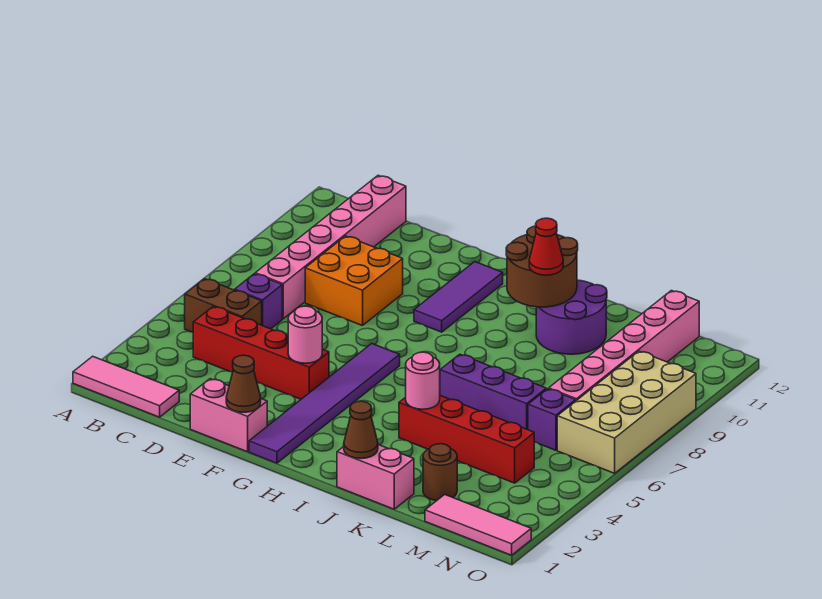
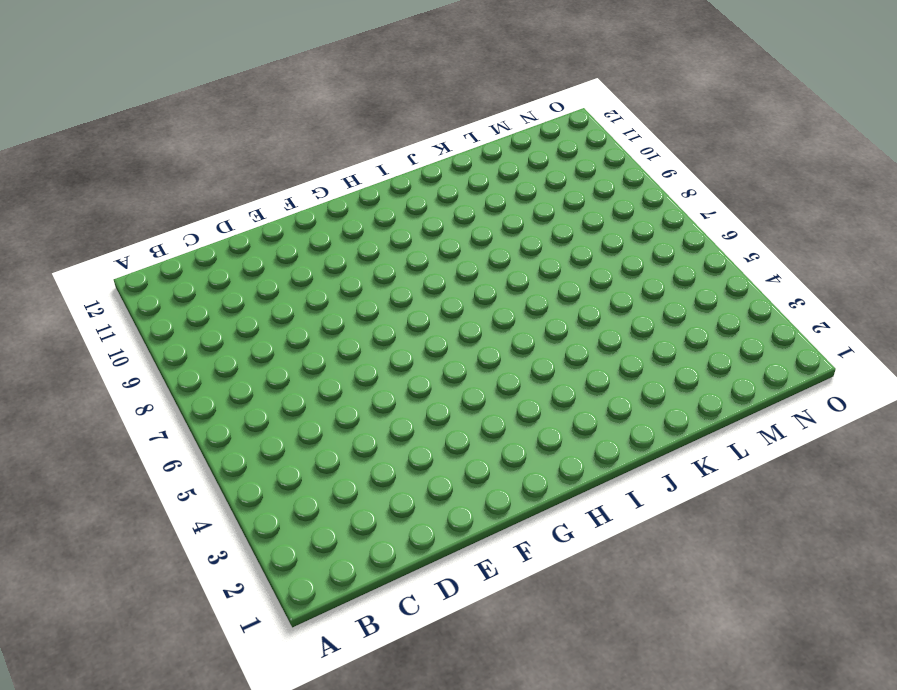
none -> pink tile A1:C1 level 1
none -> brown brick B5:C5 level 1
none -> red brick C4:F4 level 1

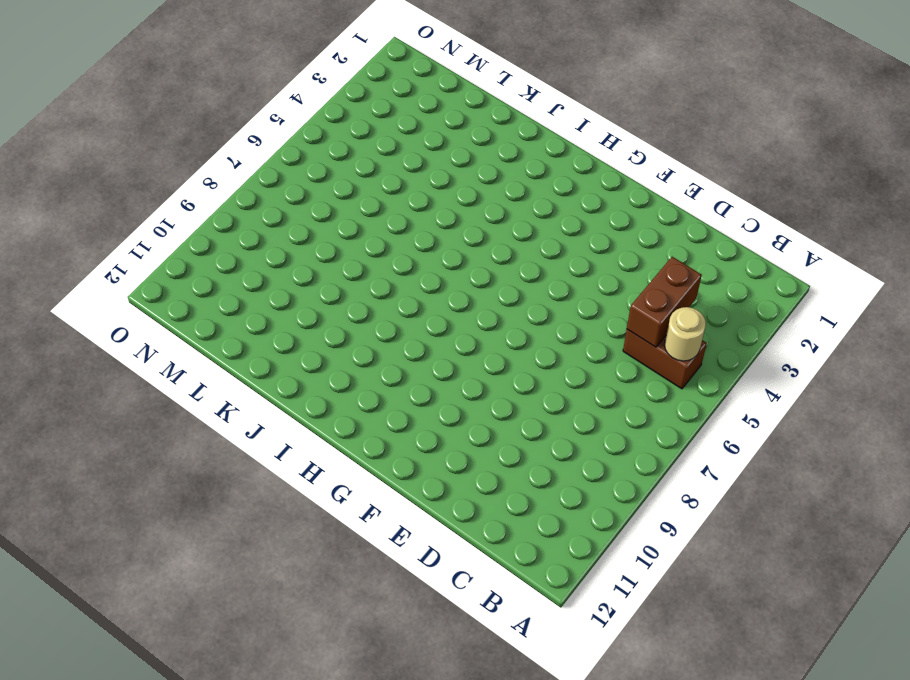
tan round brick B5 level 2 -> none
brown brick C4:C5 level 2 -> none
none -> pink tile A1:C1 level 1
none -> red brick C4:F4 level 1
none -> purple brick C6 level 1

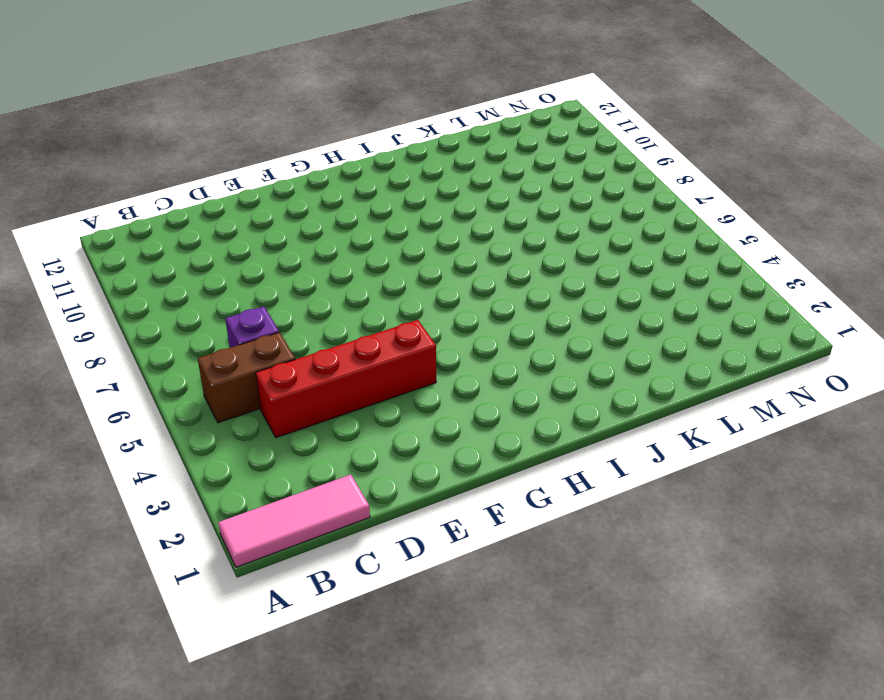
none -> pink brick C7:C12 level 1
none -> orange brick D8:E9 level 1
none -> pink brick E1:F1 level 1

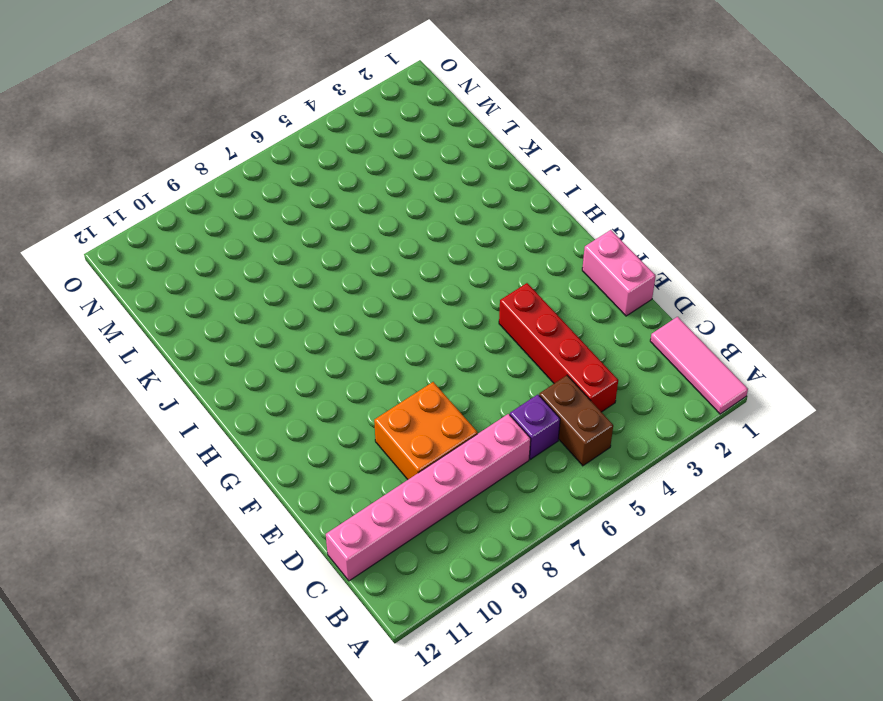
none -> purple tile G1:G6 level 1
none -> purple tile G9:G11 level 1
none -> pink brick J1:K1 level 1

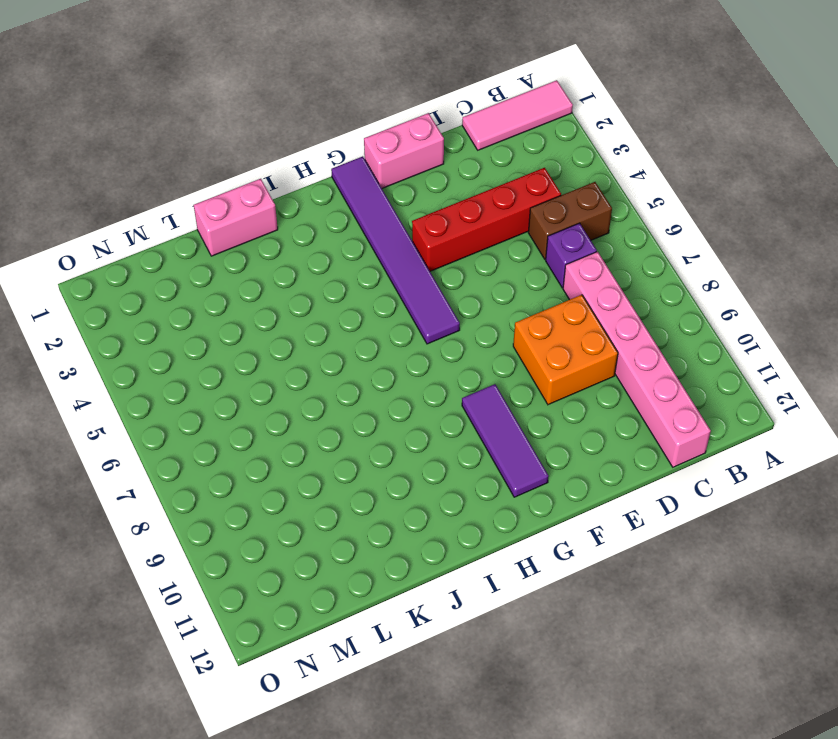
none -> red brick J4:M4 level 1
none -> purple brick J6:L6 level 1
none -> purple round brick J10:K11 level 1

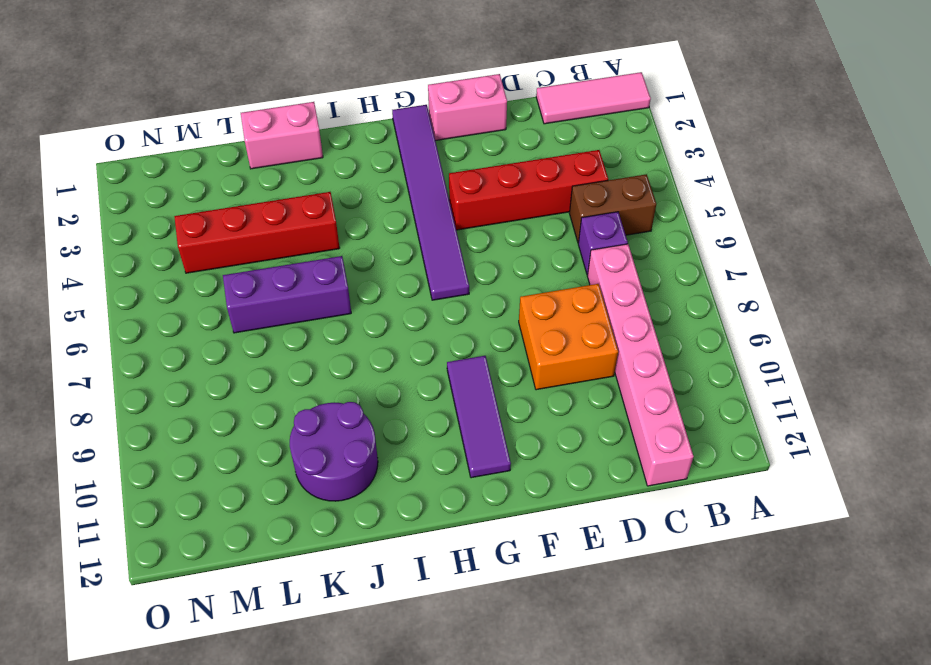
none -> brown round brick L2 level 1
none -> pink tile M1:O1 level 1
none -> purple brick M6 level 1

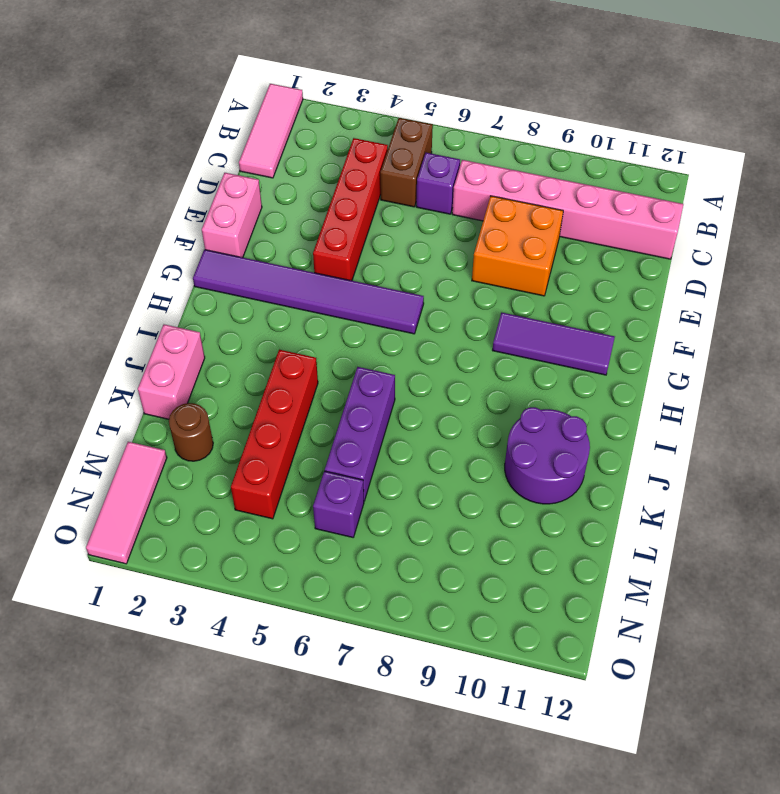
none -> pink brick M7:M12 level 1
none -> tan brick N6:O9 level 1
none -> brown cone F1 level 2

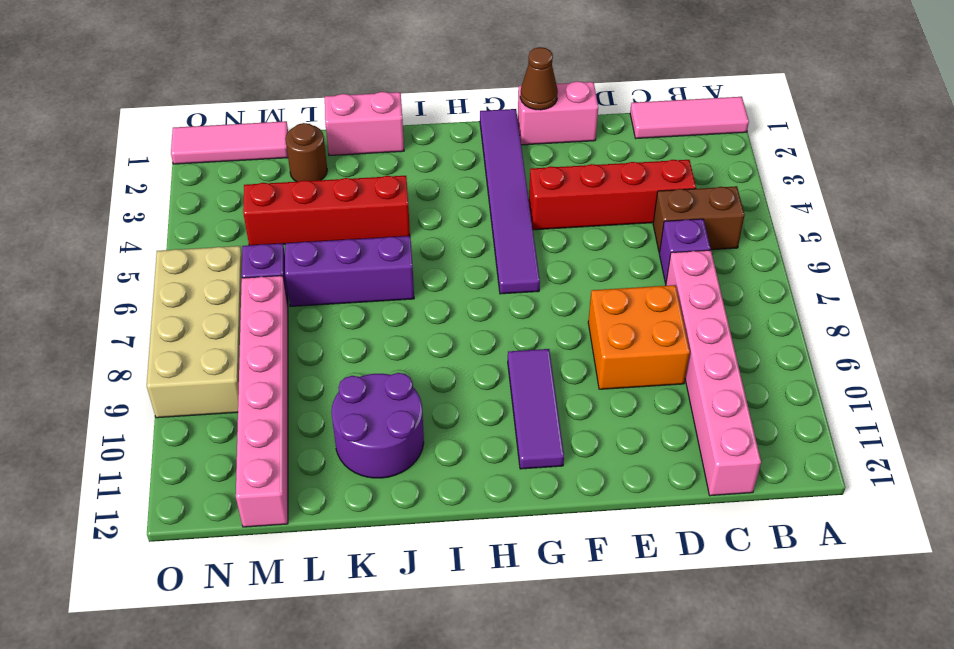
none -> pink round brick F4 level 2
none -> brown round brick I10:J11 level 2
none -> brown cone J1 level 2

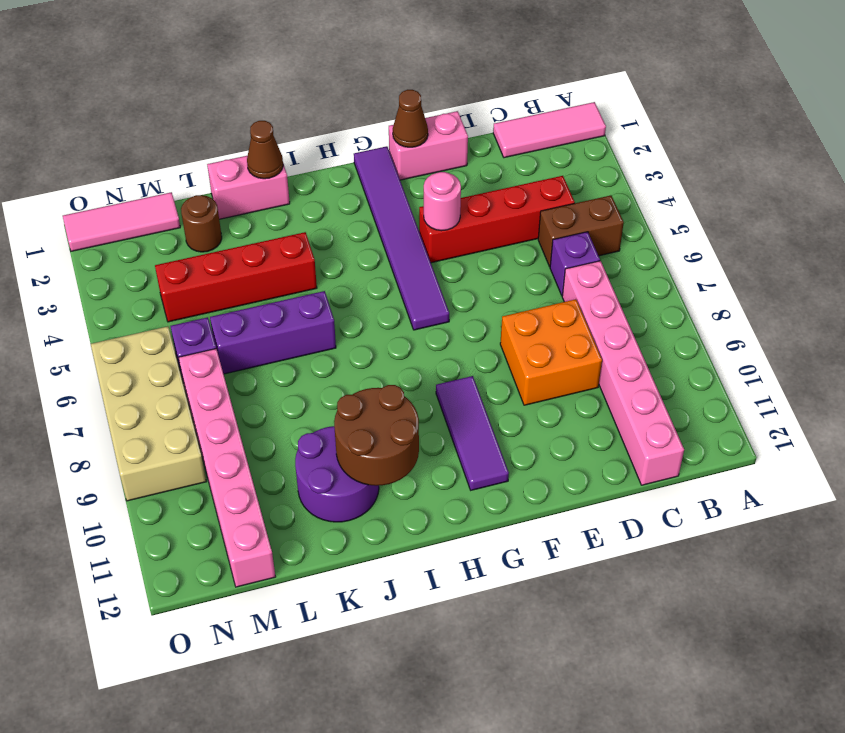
none -> pink round brick J4 level 2
none -> red cone J10 level 3

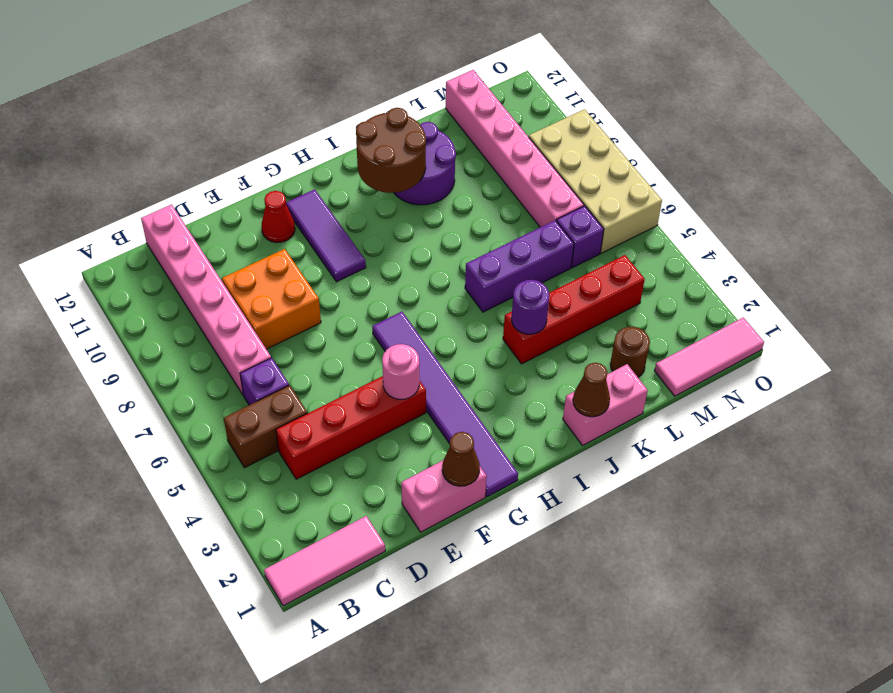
red cone F11 level 1 -> red cone J10 level 3
purple round brick J4 level 2 -> pink round brick J4 level 2

